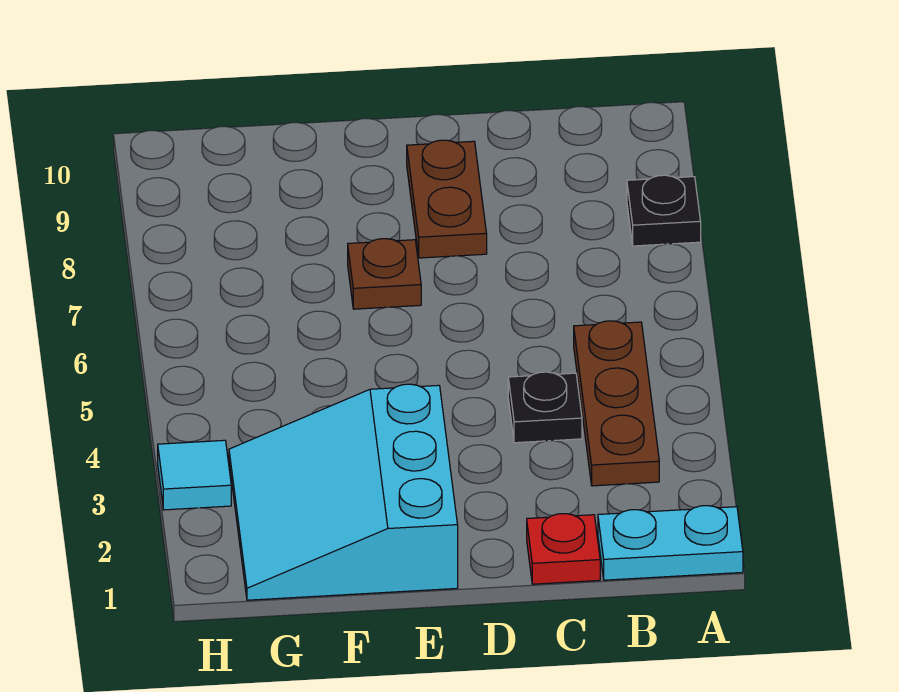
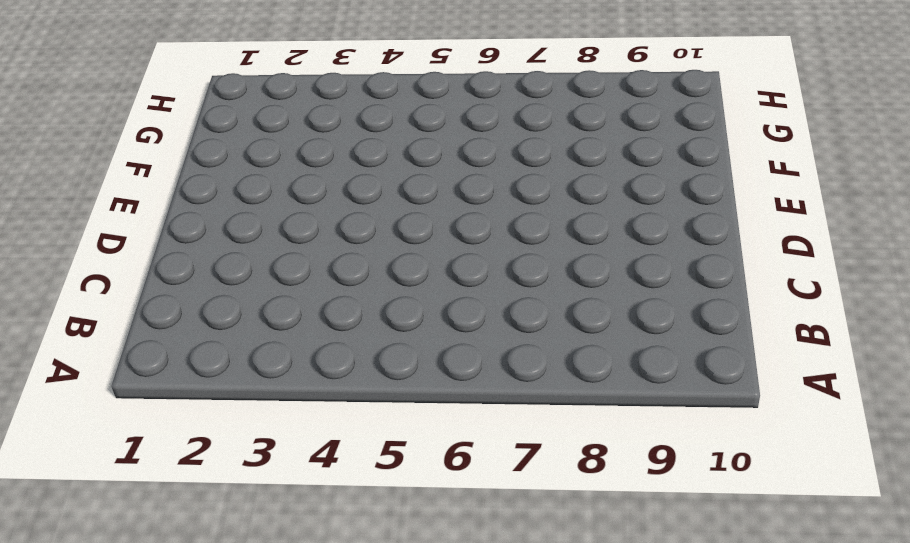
none -> cyan plate A1:B1 level 1
none -> black plate A8 level 1

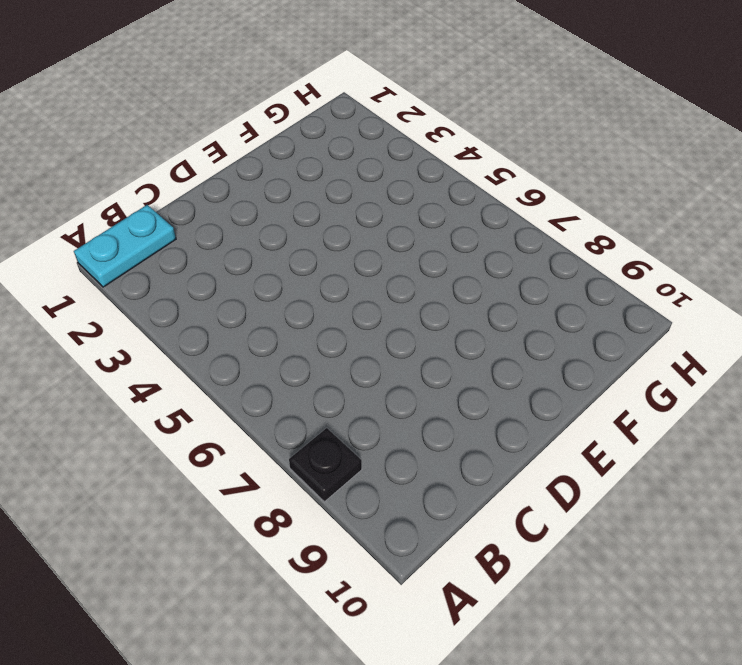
none -> brown plate B3:B5 level 1
none -> red plate C1 level 1

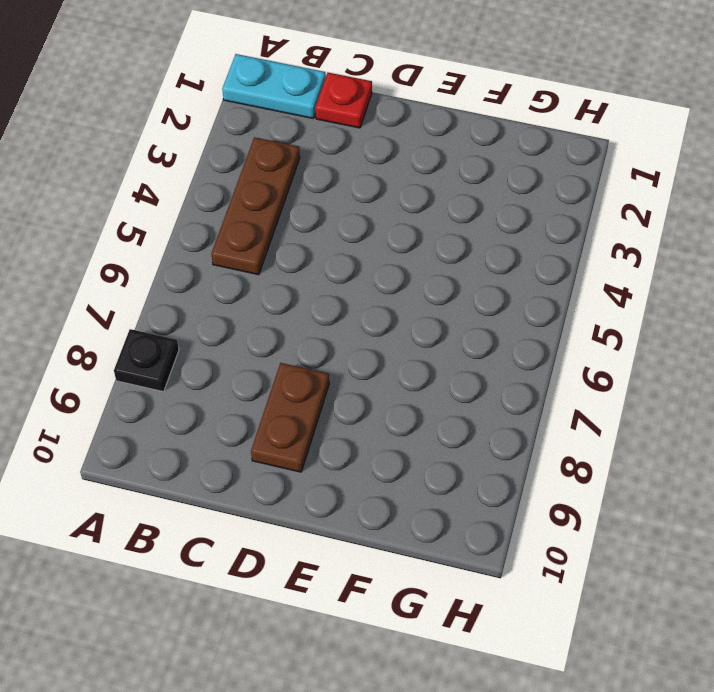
none -> black plate C4 level 1
none -> cyan slope E1:G3 level 1 top E

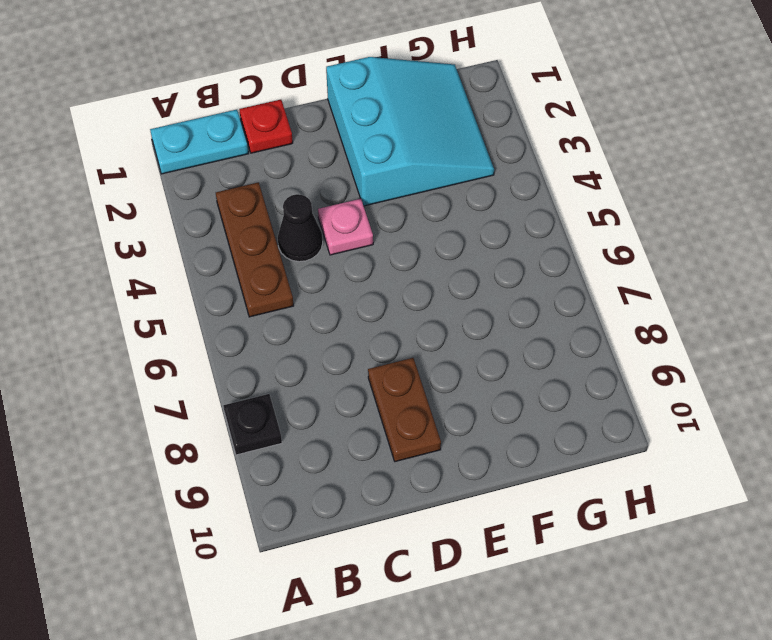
black cone C4 level 1 -> black plate C4 level 1
pink plate D4 level 1 -> none
none -> brown plate E7 level 1
none -> cyan tile H3 level 1

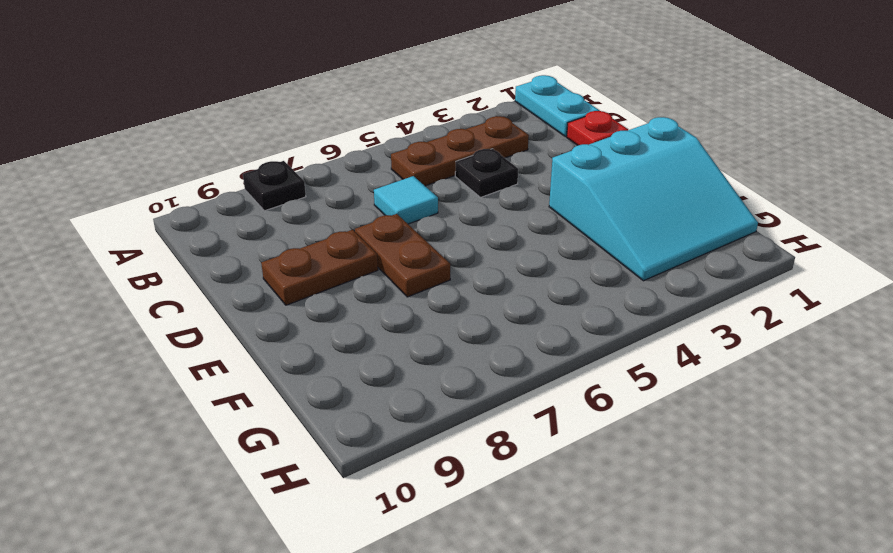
cyan tile C6 level 1 -> cyan tile H3 level 1
brown plate D7:E7 level 1 -> brown plate E7 level 1

